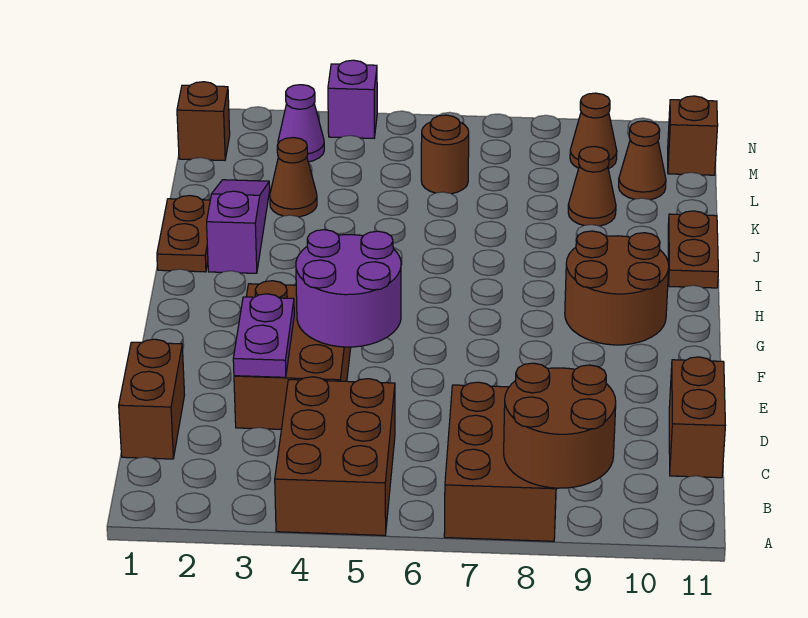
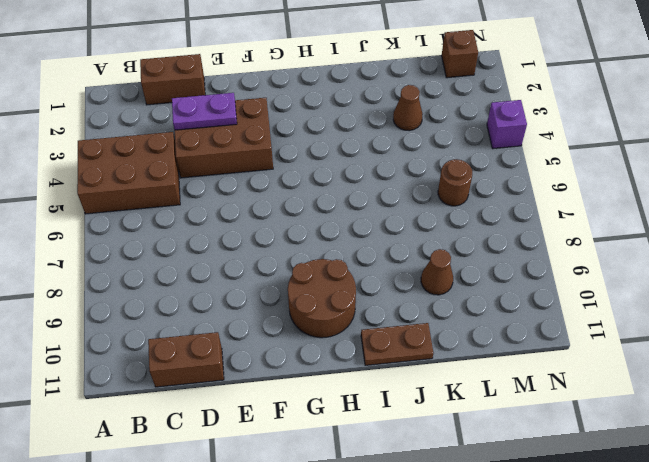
none -> brown brick A7:C8 level 1
none -> brown plate I1:J1 level 1
none -> purple slope I2:K2 level 1 top I

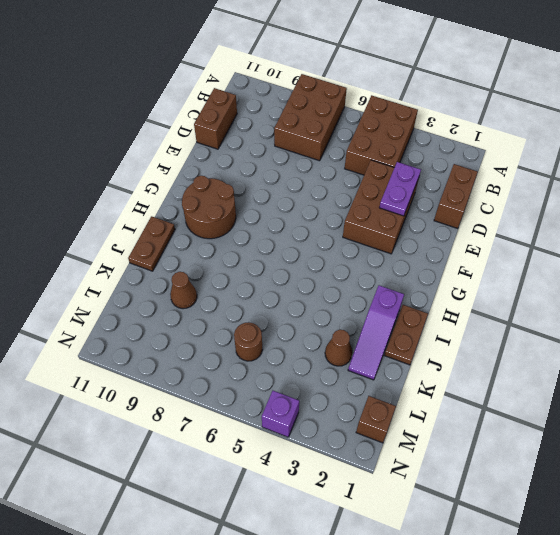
none -> brown cone L10 level 1
none -> purple cone M3 level 1
none -> brown cone M9 level 1

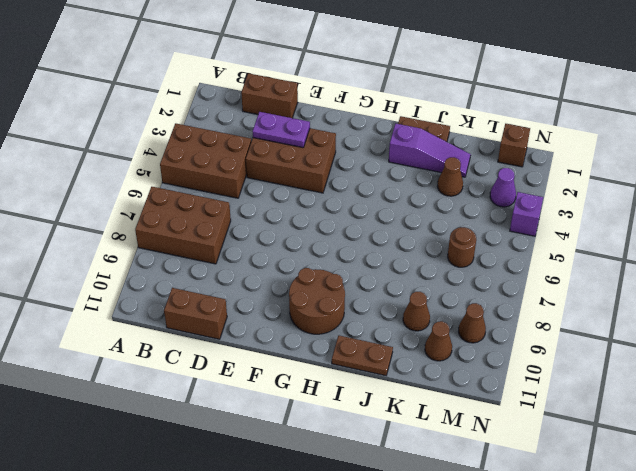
none -> brown brick M11 level 1
none -> brown round brick A8:B9 level 2
none -> purple round brick E4:F5 level 2

